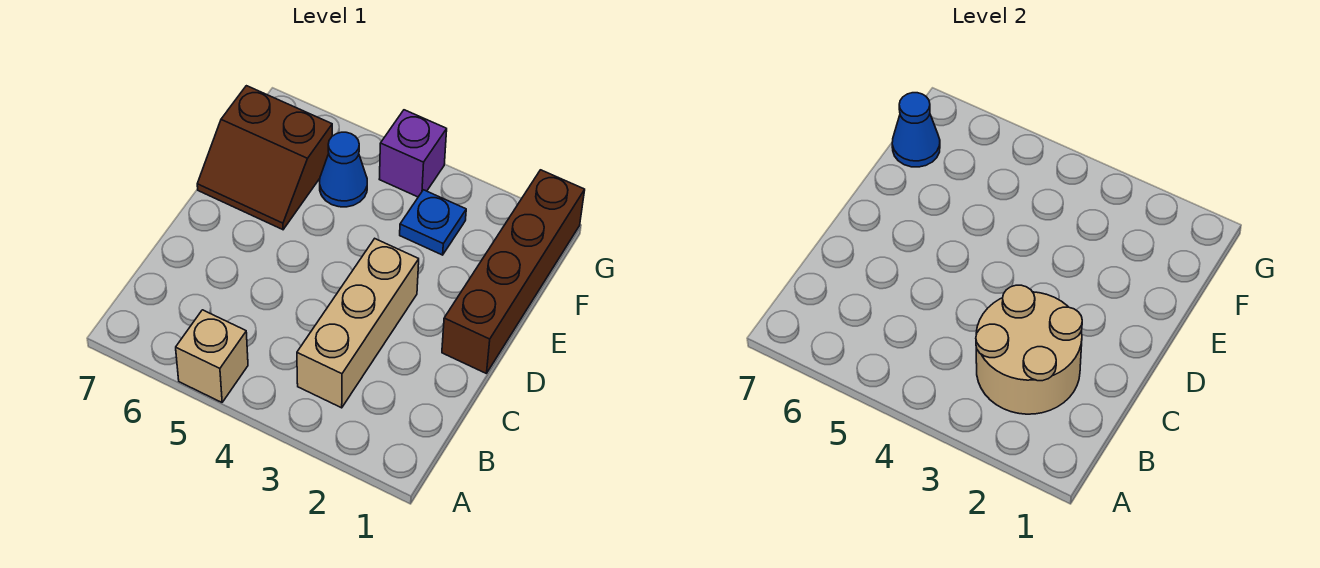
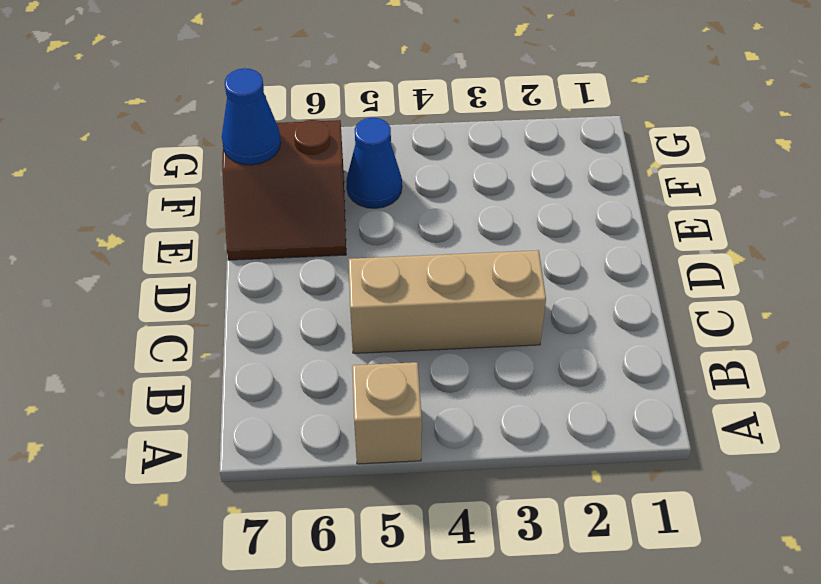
tan brick C3:C5 level 1 -> tan brick B3:D3 level 1
none -> brown brick D1:G1 level 1
none -> blue plate F3 level 1

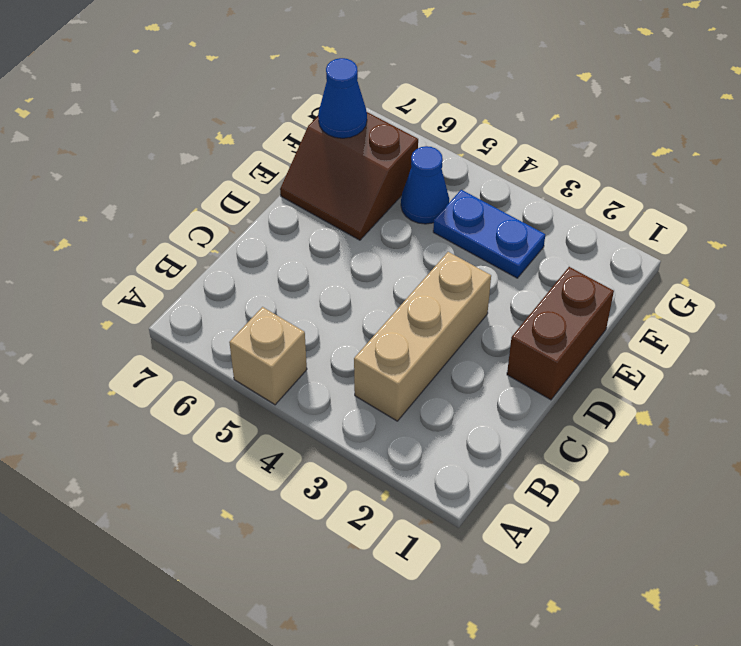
brown brick D1:E1 level 1 -> brown brick D1:G1 level 1
blue plate F3:F4 level 1 -> blue plate F3 level 1
none -> purple brick G4 level 1
none -> tan round brick B2:C3 level 2

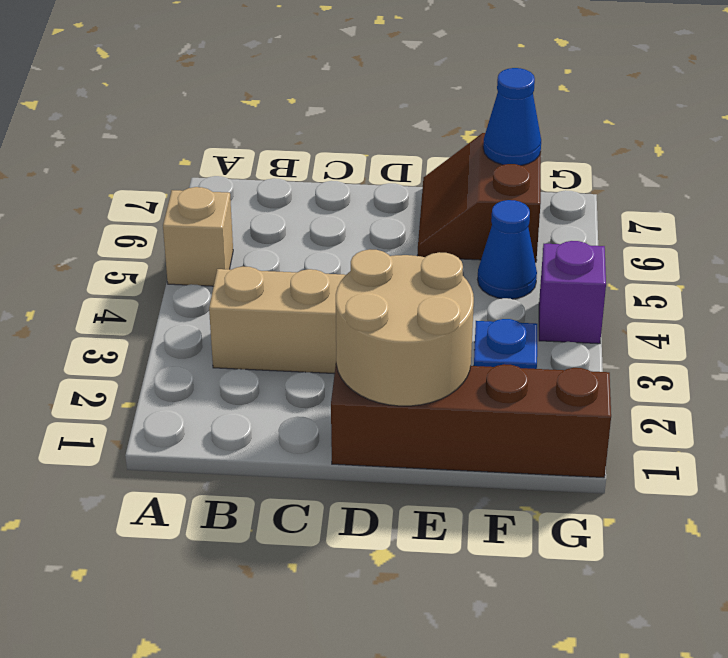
tan round brick D1:E2 level 2 -> tan round brick B2:C3 level 2

